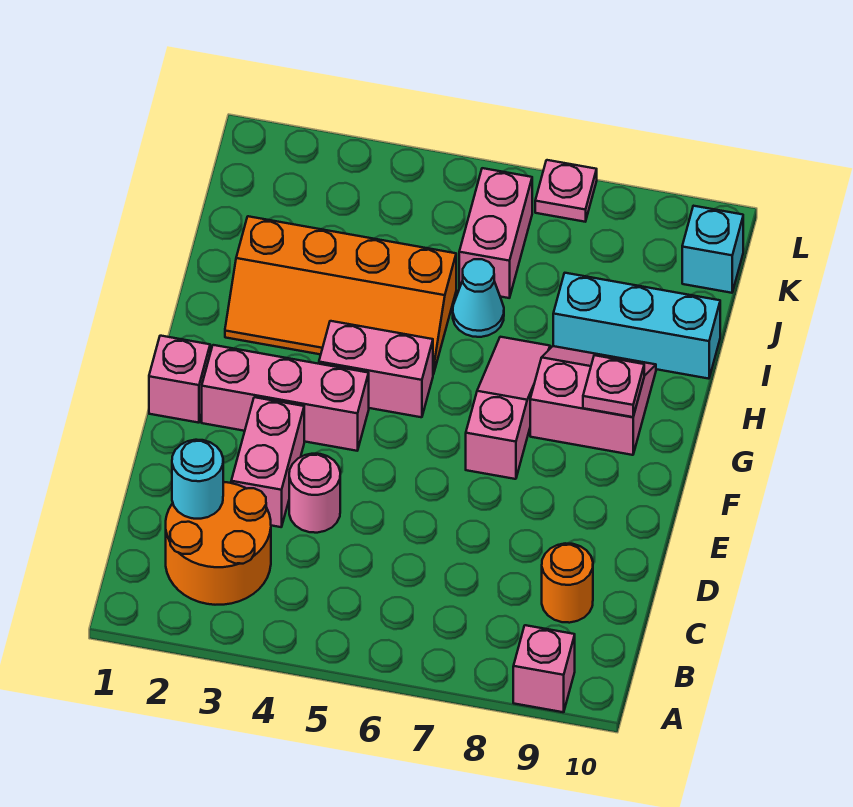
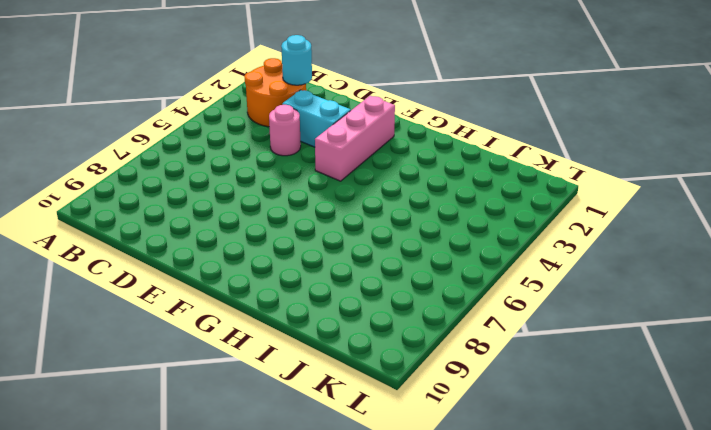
cyan brick D3:E3 level 1 -> pink brick D3:E3 level 1
none -> pink brick A9 level 1
none -> orange round brick C9 level 1
none -> pink brick F1 level 1

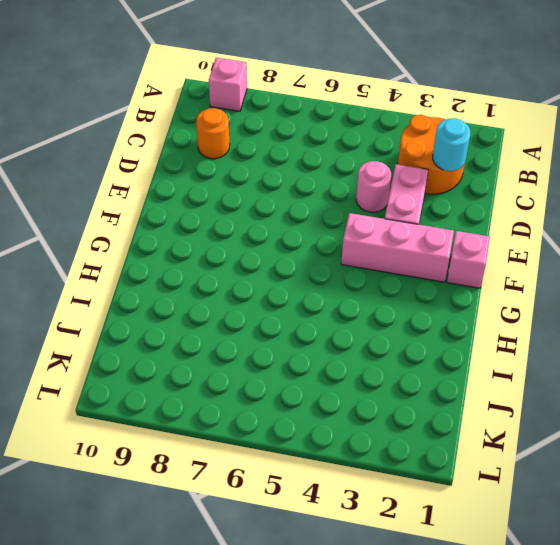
none -> pink slope F7:H7 level 1 top F
none -> pink brick G4:G5 level 1
none -> pink slope G8:H9 level 1 top G

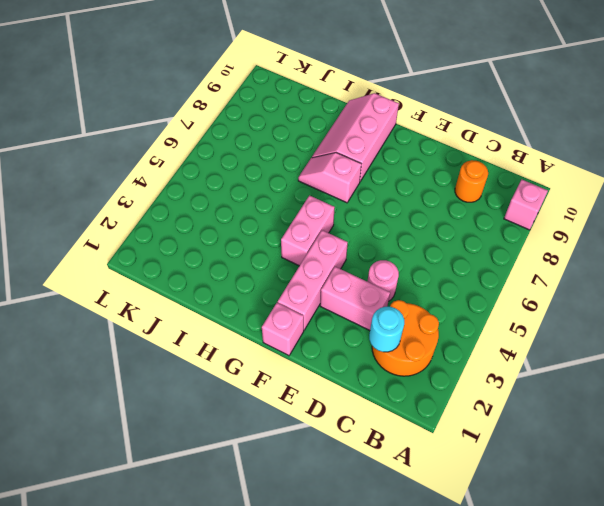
pink slope G7:H7 level 1 top G -> pink slope F7:H7 level 1 top F
pink slope G8:H10 level 1 top G -> pink slope G8:H9 level 1 top G
none -> orange slope H2:I5 level 1 top I
none -> cyan cone I6 level 1
none -> cyan brick I8:I10 level 1

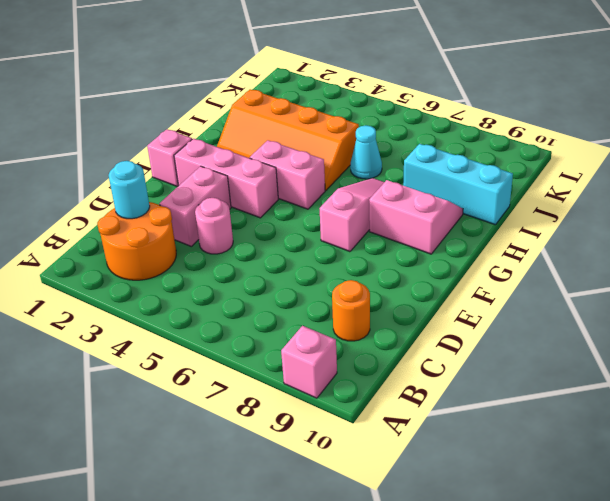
none -> pink brick J6:K6 level 1
none -> cyan brick K10 level 1
none -> pink plate L7 level 1

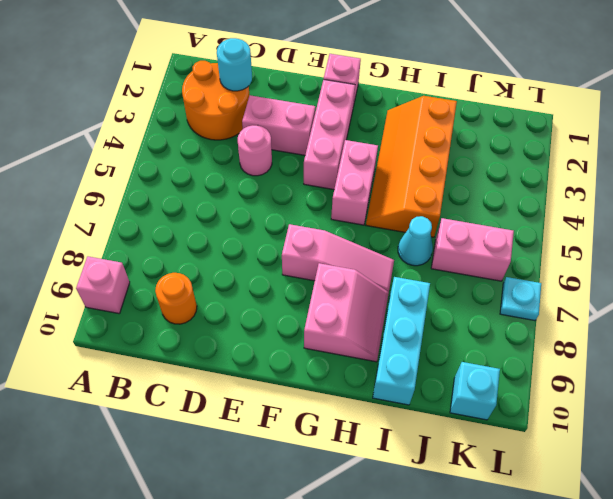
cyan plate L7 level 1 -> pink plate L7 level 1
none -> pink plate G9 level 2

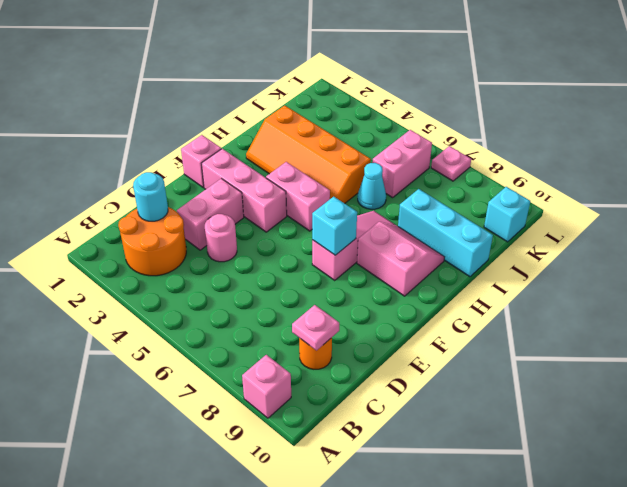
pink plate C9 level 2 -> pink plate G9 level 2
cyan brick F7 level 2 -> none

